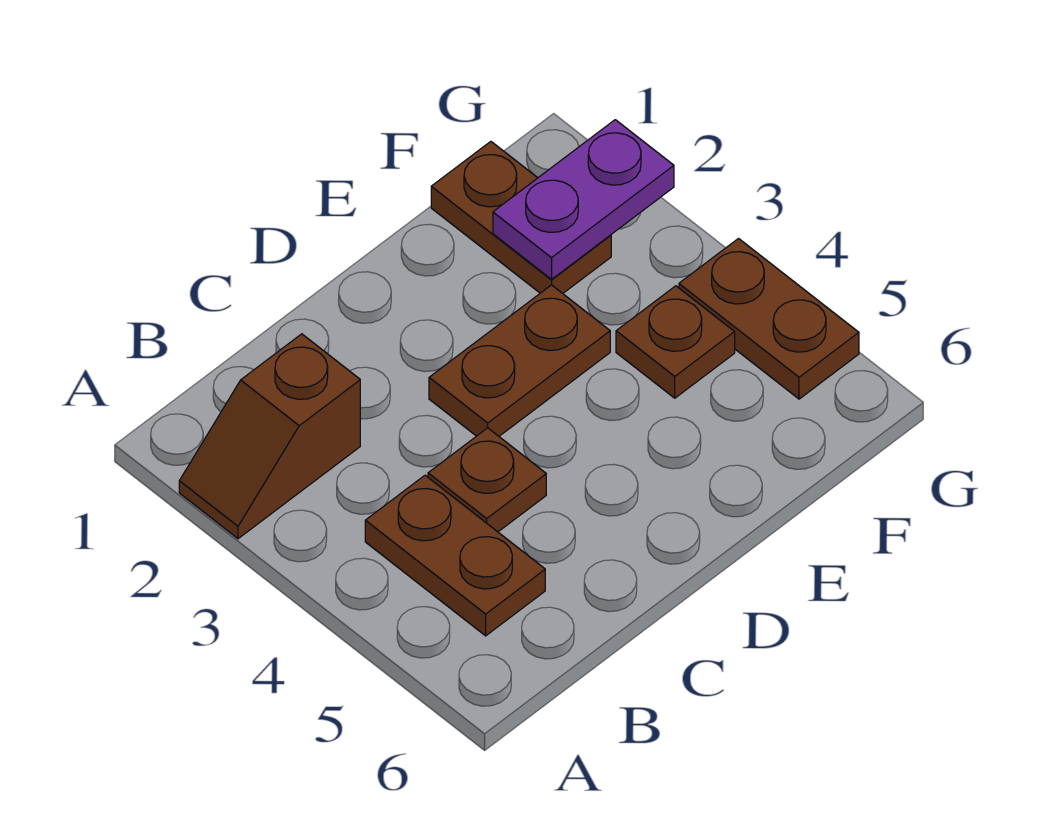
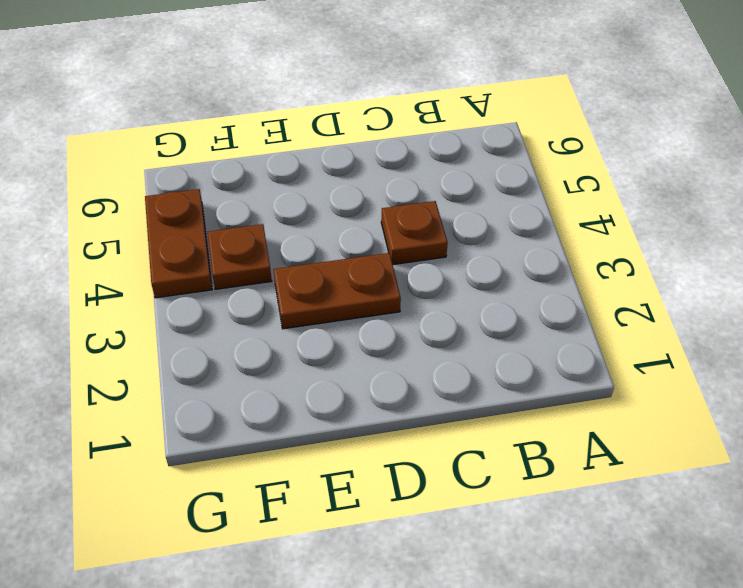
none -> brown slope A2:B2 level 1 top B
none -> brown plate B4:B5 level 1

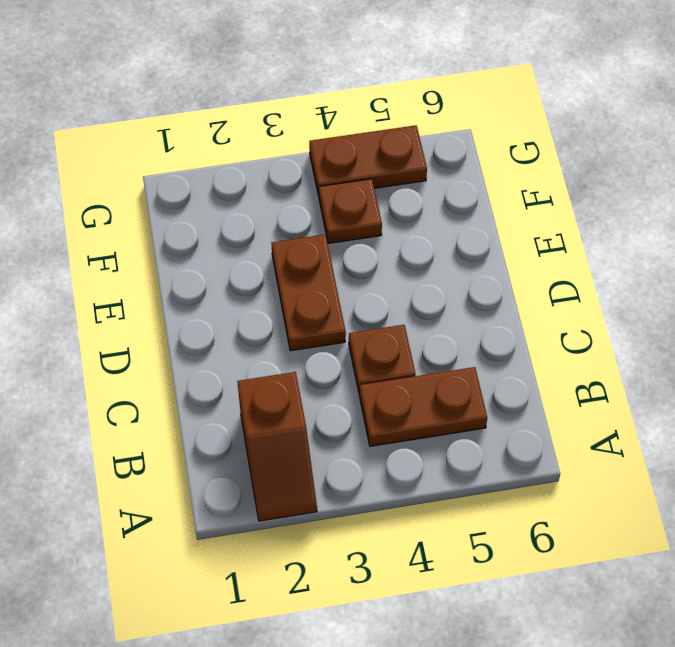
none -> brown plate F1:F2 level 1
none -> purple plate F2:G2 level 2

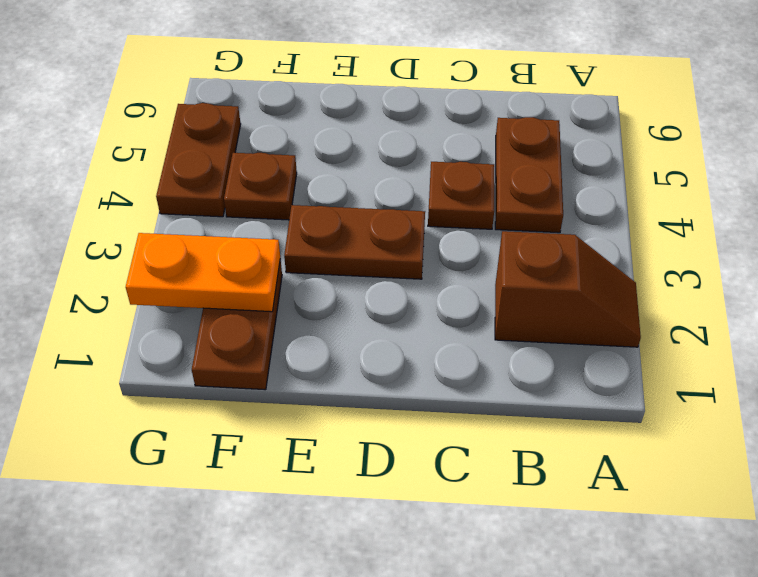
orange plate F2:G2 level 2 -> purple plate F2:G2 level 2

